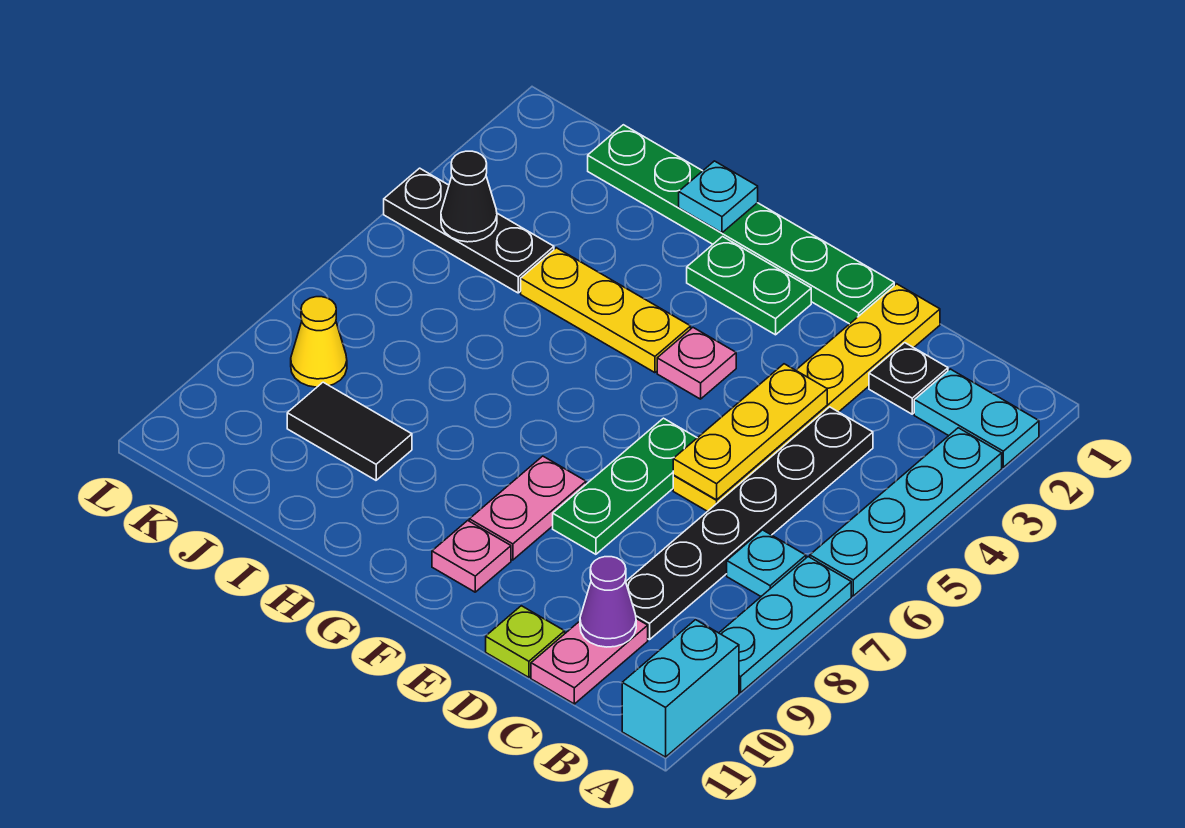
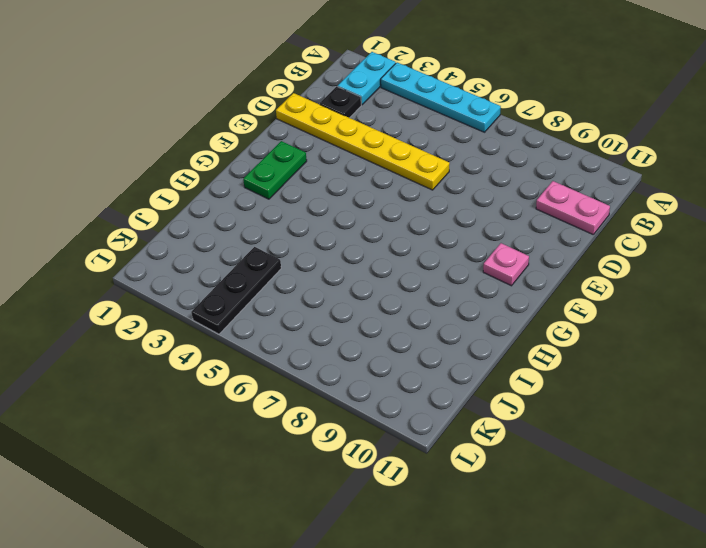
none -> cyan plate A7:A9 level 1
none -> cyan brick A10:A11 level 1
none -> cyan plate B7 level 1

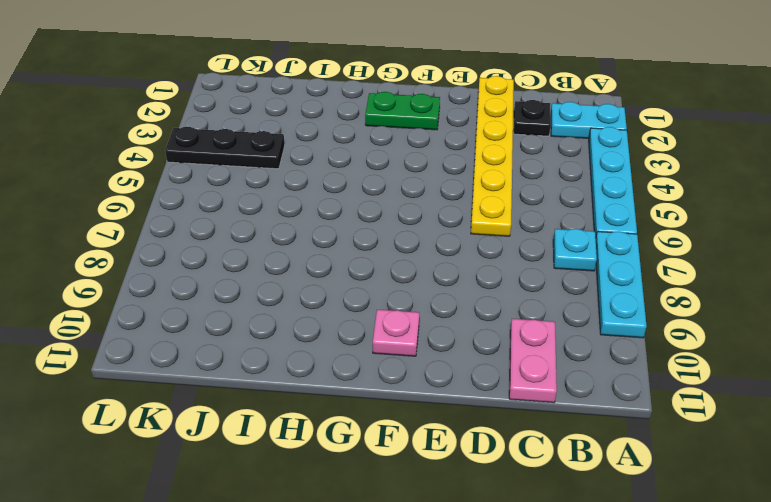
none -> cyan brick A10:A11 level 1
none -> black plate C4:C9 level 1
none -> lime plate D11 level 1

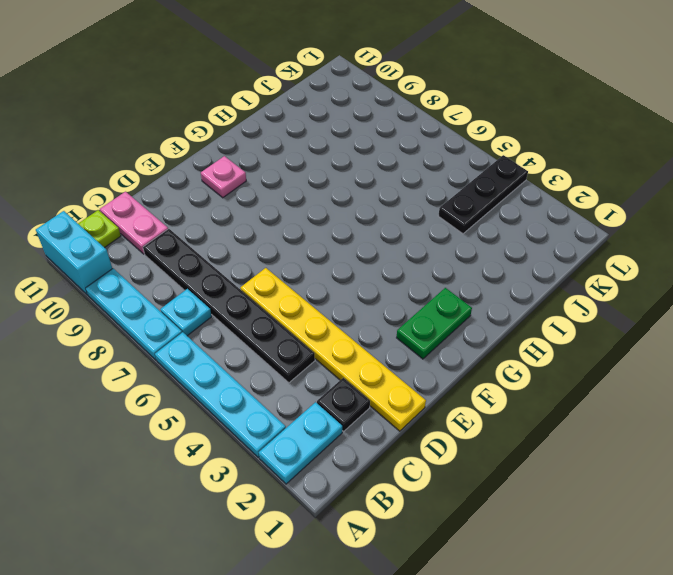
lime plate B11 level 1 -> lime plate D11 level 1
none -> green plate E1:J1 level 1
none -> green plate E6:E8 level 1
none -> pink plate F4 level 1

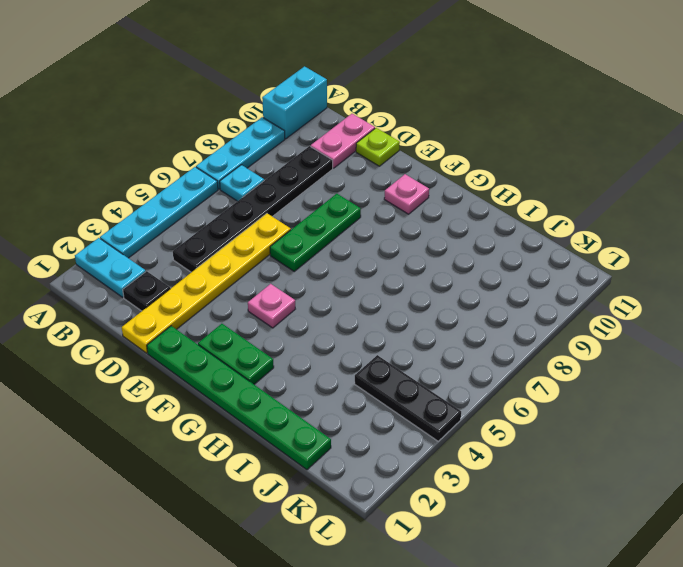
none -> pink plate F8:F9 level 1
none -> yellow plate G4:I4 level 1
none -> black tile I9:J9 level 1

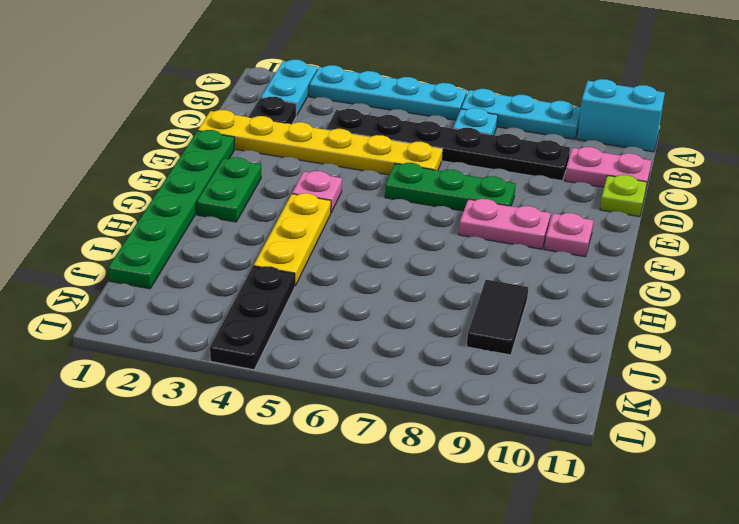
none -> yellow cone K8 level 1
none -> purple cone C10 level 2
none -> yellow plate D4:D6 level 2

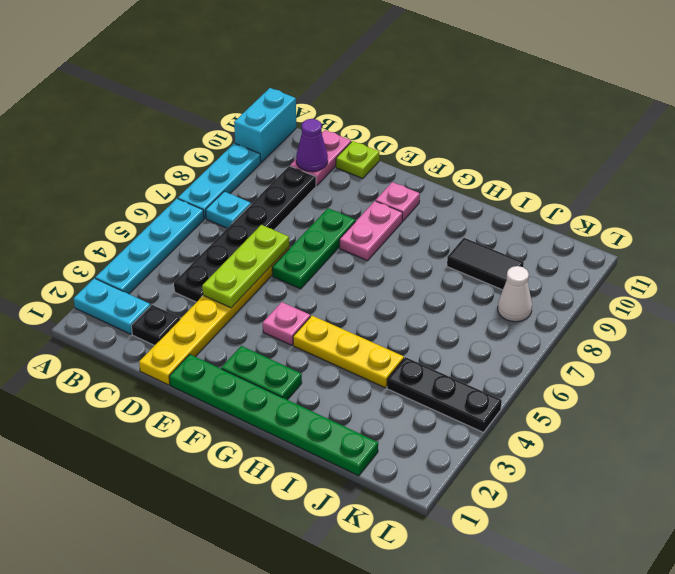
lime plate D4:D6 level 2 -> yellow plate D4:D6 level 2
white cone K8 level 1 -> yellow cone K8 level 1
none -> cyan plate H1 level 2
none -> black cone K4 level 2

